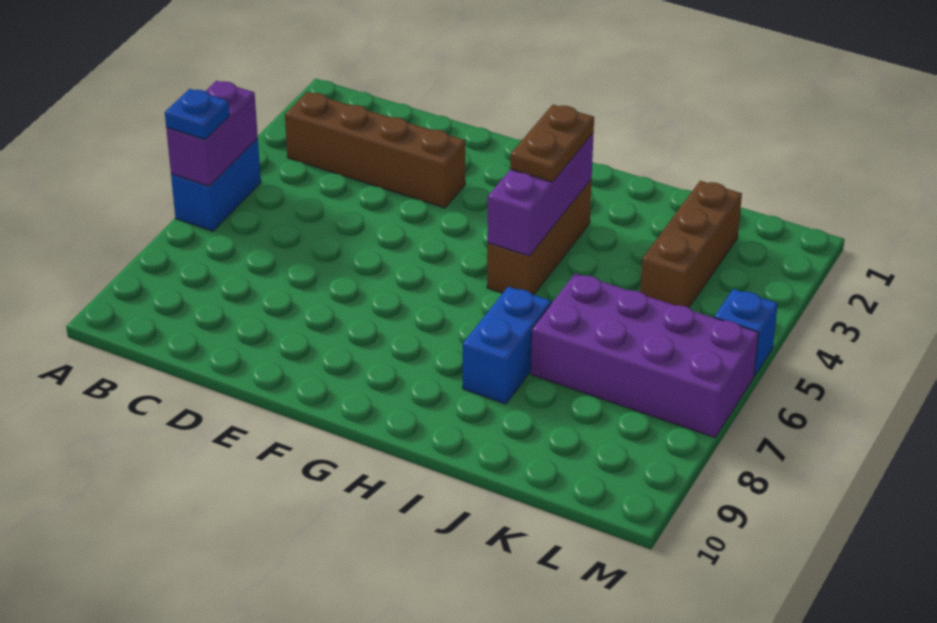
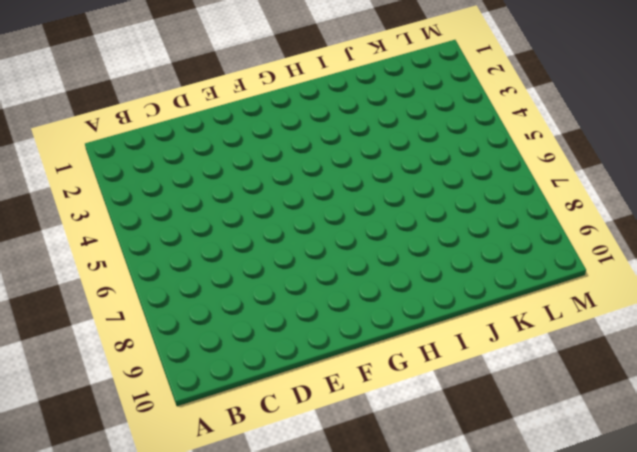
none -> blue brick A5:A6 level 1
none -> brown brick B3:E3 level 1

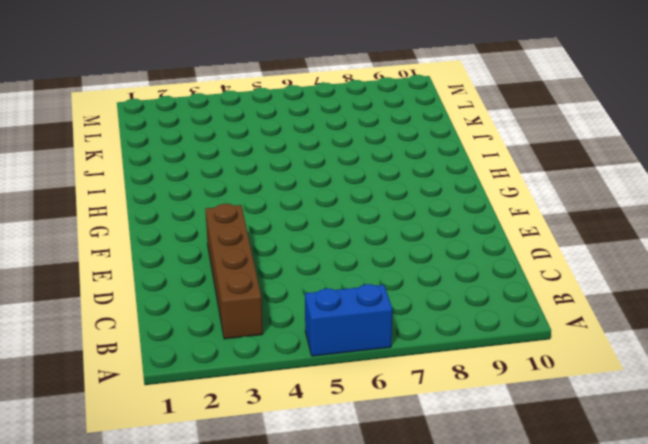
none -> brown brick H3:H5 level 1
none -> blue brick I7:I8 level 1

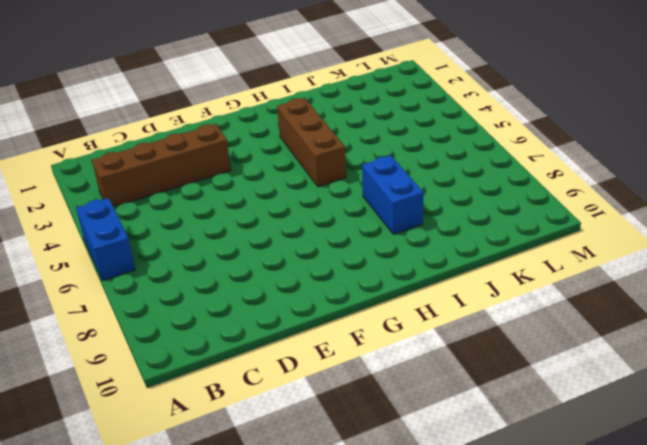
none -> purple brick J6:M7 level 1
none -> brown brick K2:K4 level 1

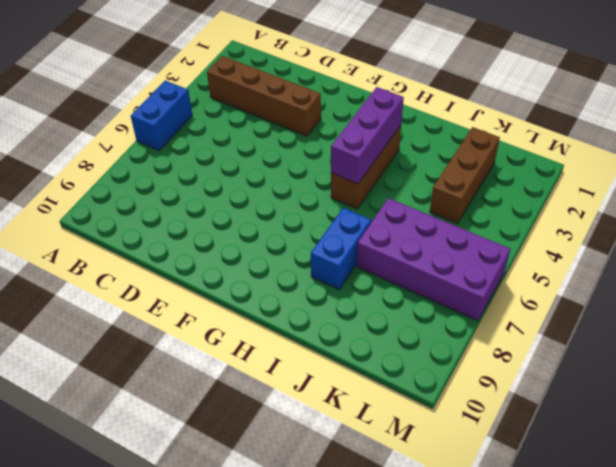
none -> blue brick M5 level 1
none -> purple brick A5:A6 level 2

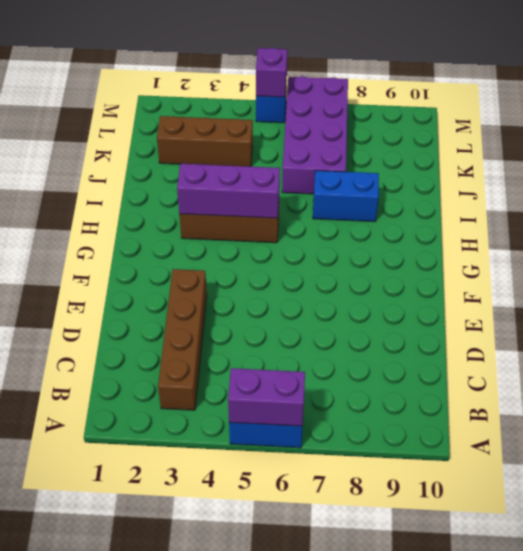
purple brick M5 level 2 -> none
none -> blue plate A6 level 3
none -> brown plate H3:H4 level 3

